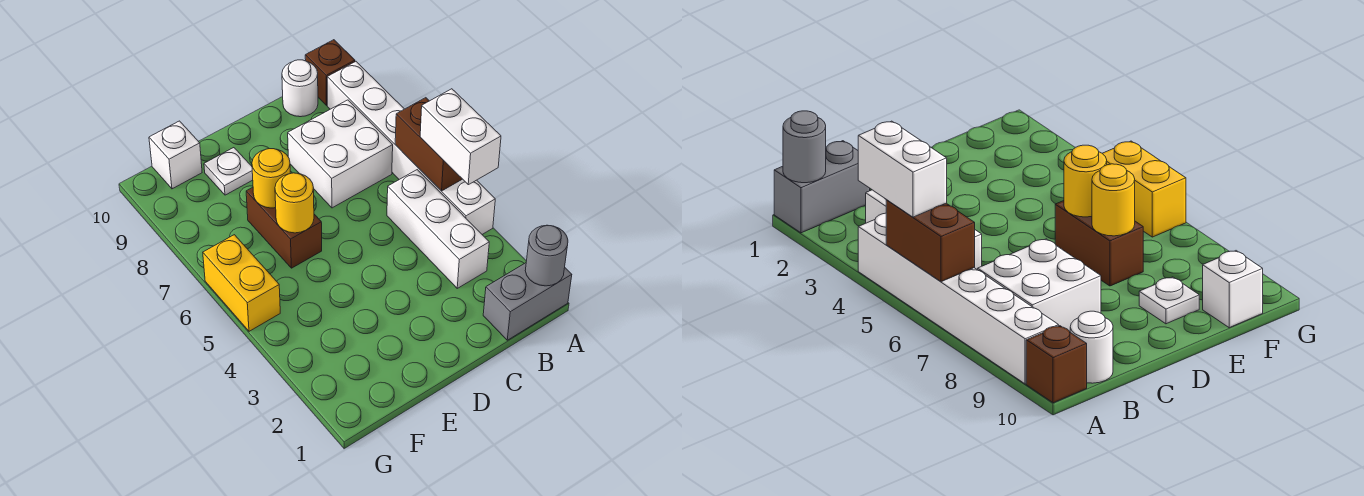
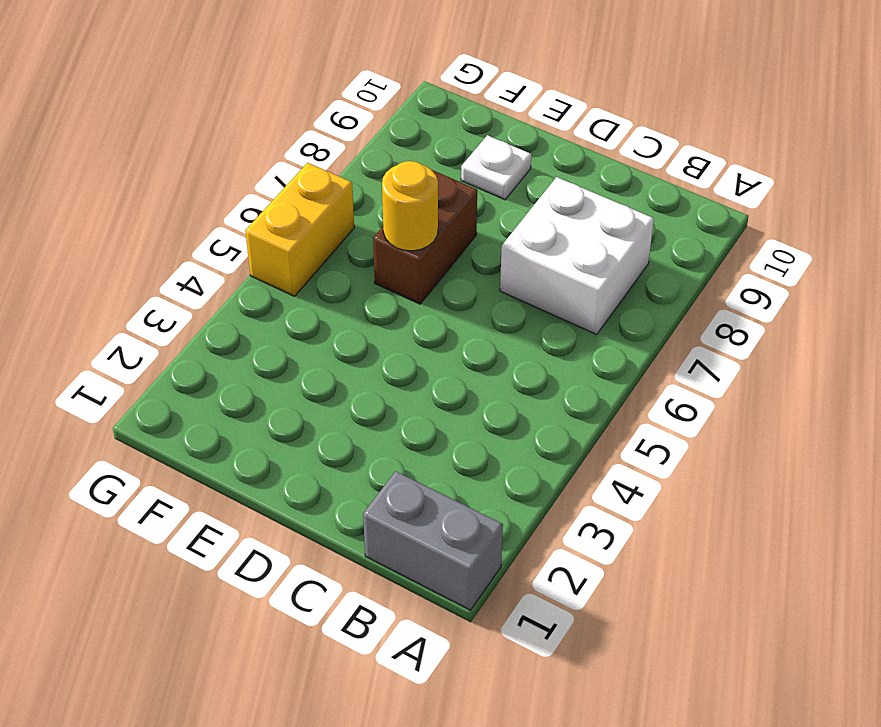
none -> white brick A4:A9 level 1
none -> brown brick A10 level 1
none -> white brick B3:B5 level 1

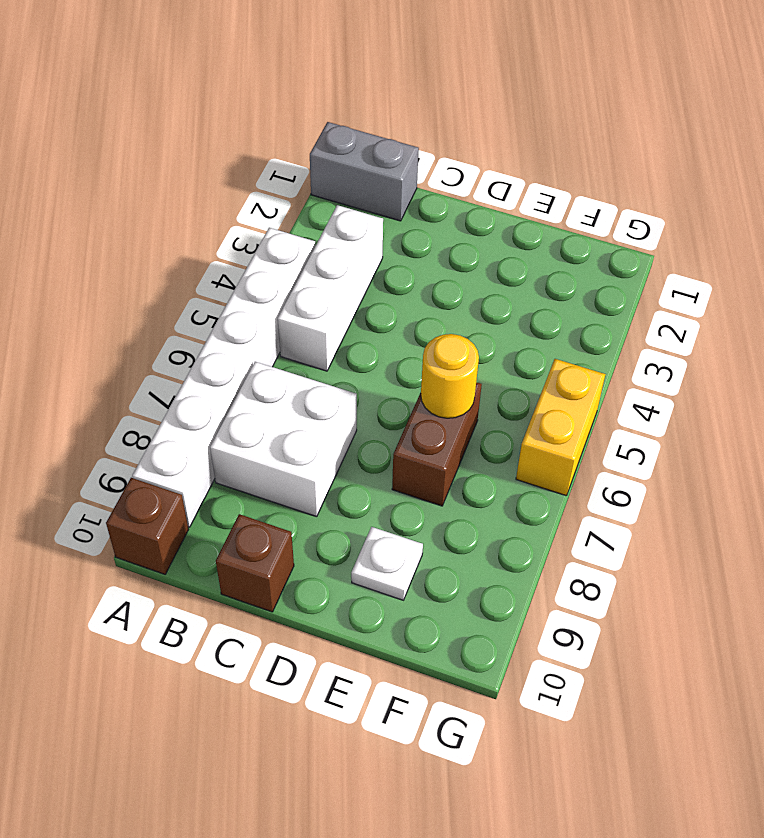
brown brick C10 level 1 -> none
none -> white round brick B10 level 1
none -> white brick F10 level 1
none -> grey round brick A1 level 2

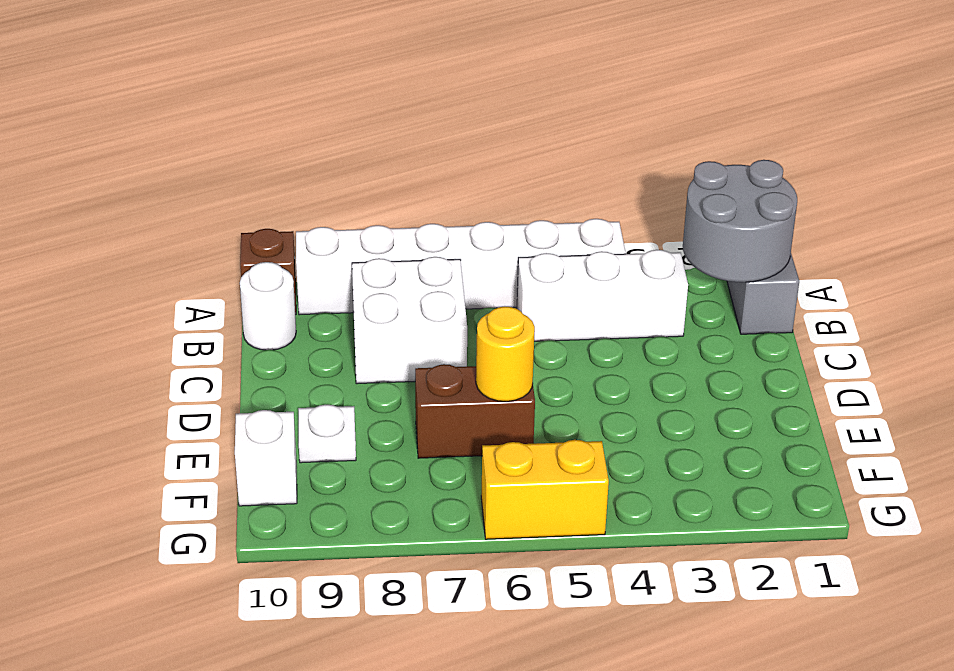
grey round brick A1:B2 level 2 -> grey round brick A1 level 2
none -> brown brick A5:A6 level 2
none -> yellow round brick E7 level 2
none -> white brick A4:A5 level 3

